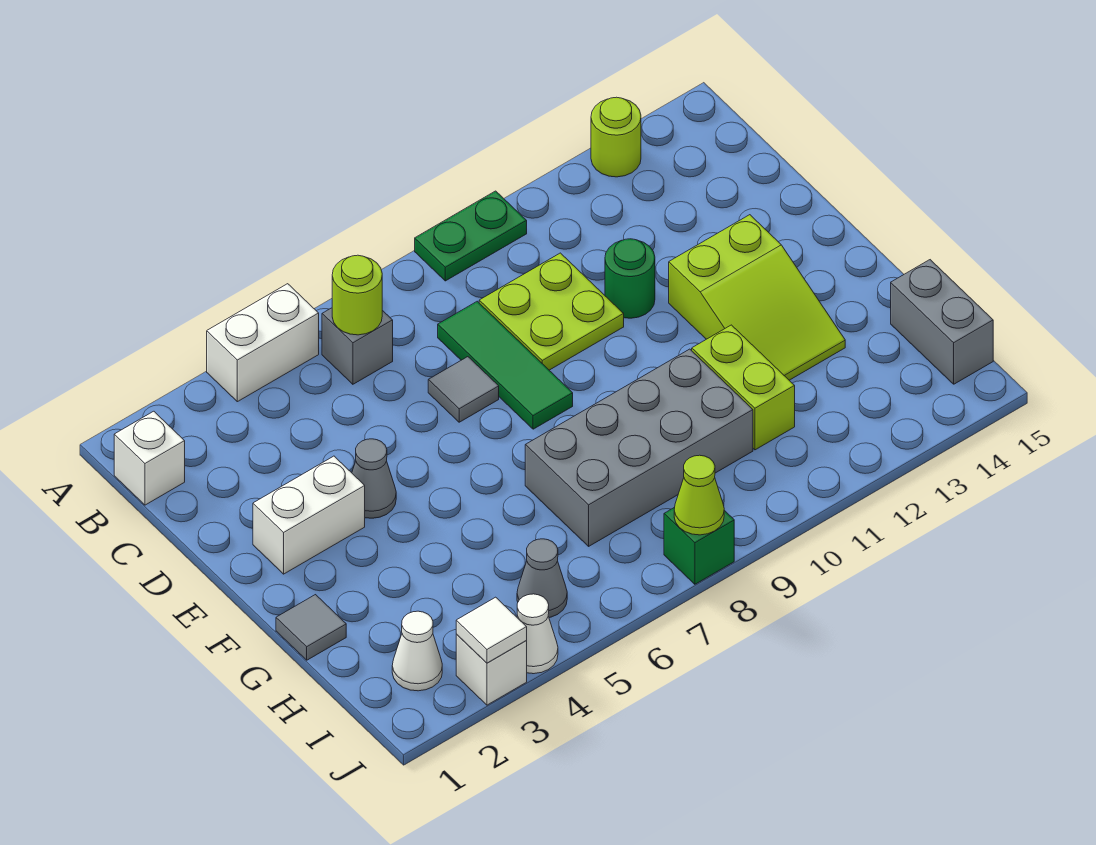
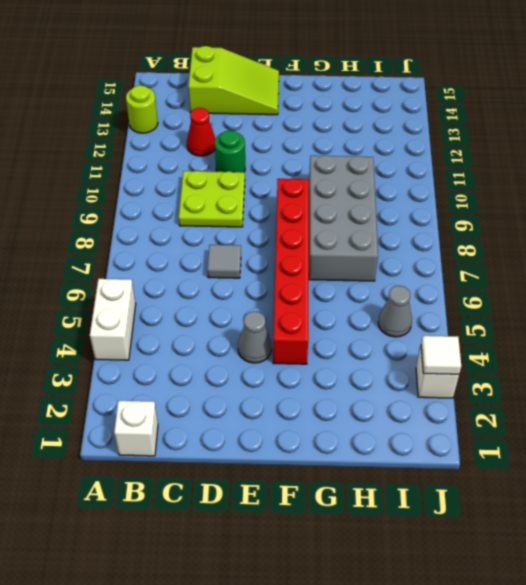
red cone C12 level 1 -> none
lime slope C14:E15 level 1 top C -> lime slope E12:G13 level 1 top E
red brick F4:F9 level 1 -> none
none -> green plate A9:A10 level 1
none -> grey brick B6 level 1
none -> green tile C8:E8 level 1

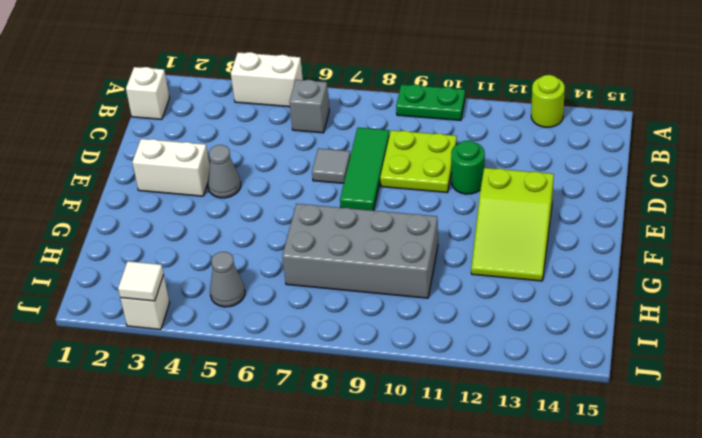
none -> grey tile G1 level 1
none -> lime brick G11:H11 level 1
none -> grey brick H15:I15 level 1

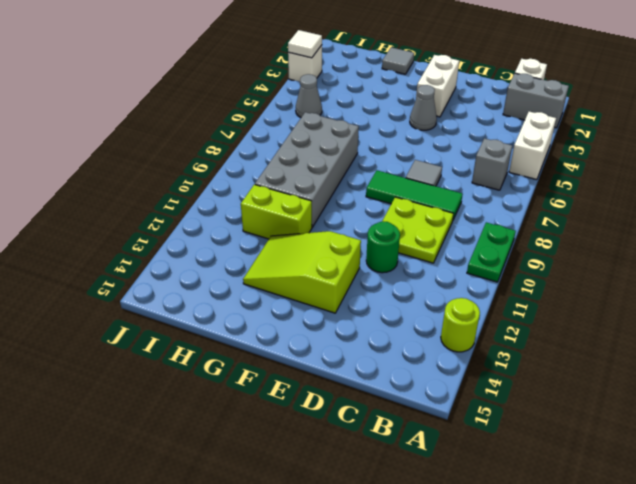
grey brick A2:B2 level 1 -> grey brick H15:I15 level 1
none -> white cone I2 level 1
none -> white cone J4 level 1
none -> green brick J8 level 1

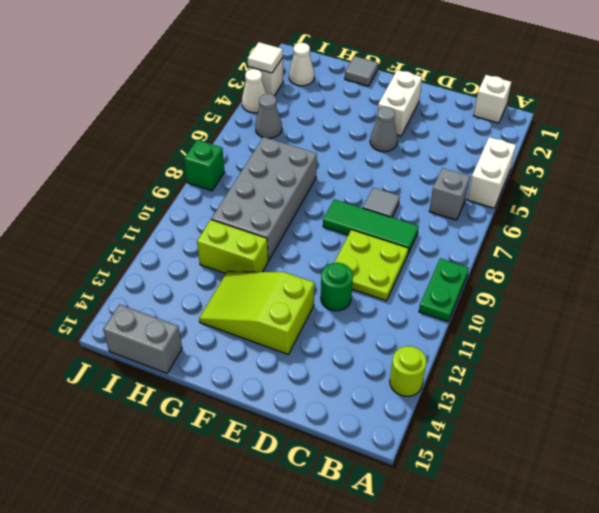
none -> lime round brick B6 level 2
none -> lime cone J8 level 2

